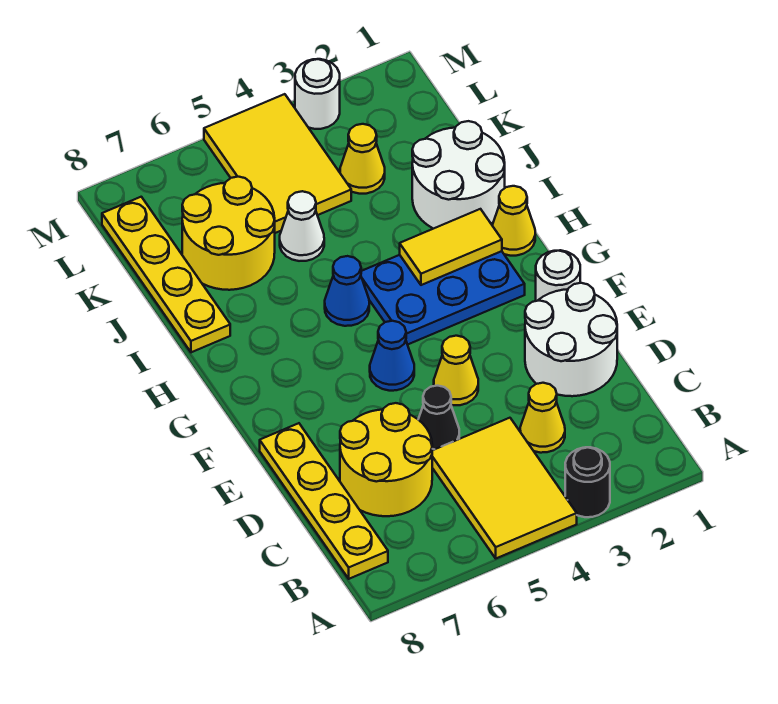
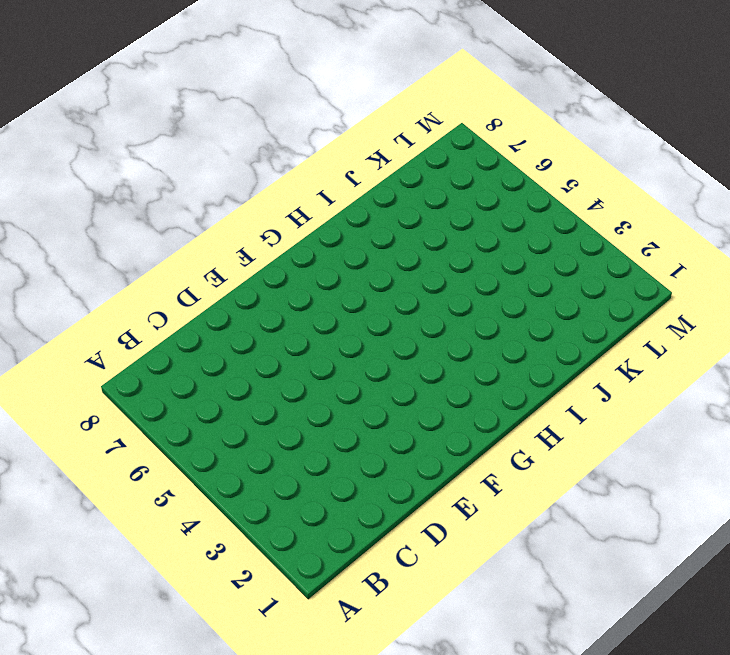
none -> black round brick A3 level 1
none -> yellow tile A4:C5 level 1
none -> yellow plate B8:E8 level 1

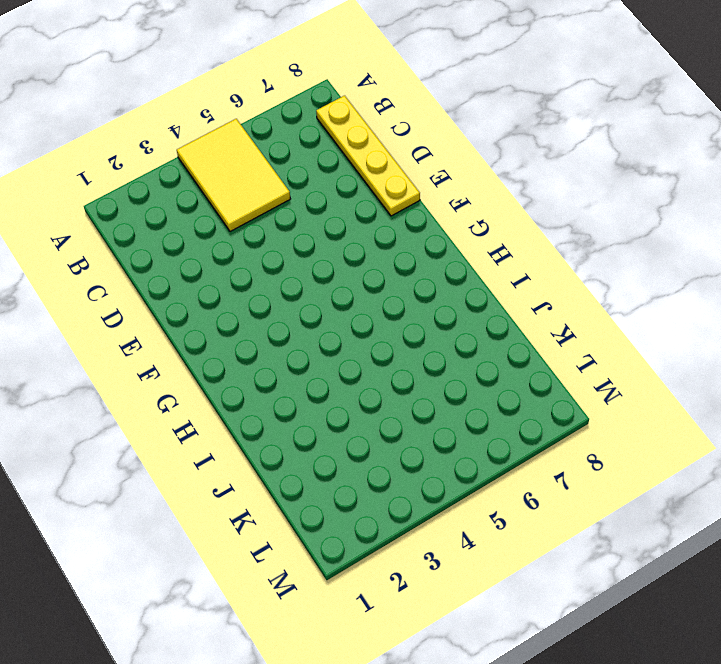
none -> black round brick A3 level 1
none -> yellow cone C3 level 1
none -> yellow round brick C6:D7 level 1

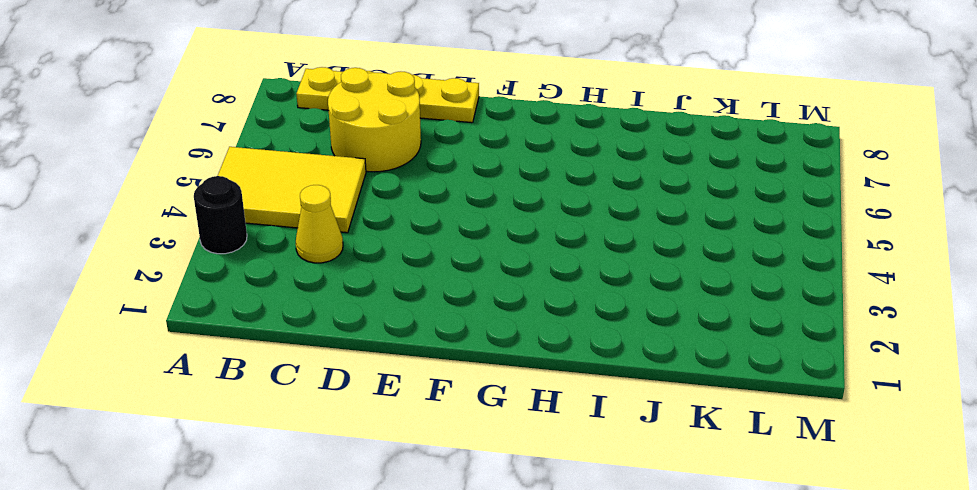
none -> white round brick D1:E2 level 1
none -> black cone D5 level 1
none -> yellow cone E4 level 1

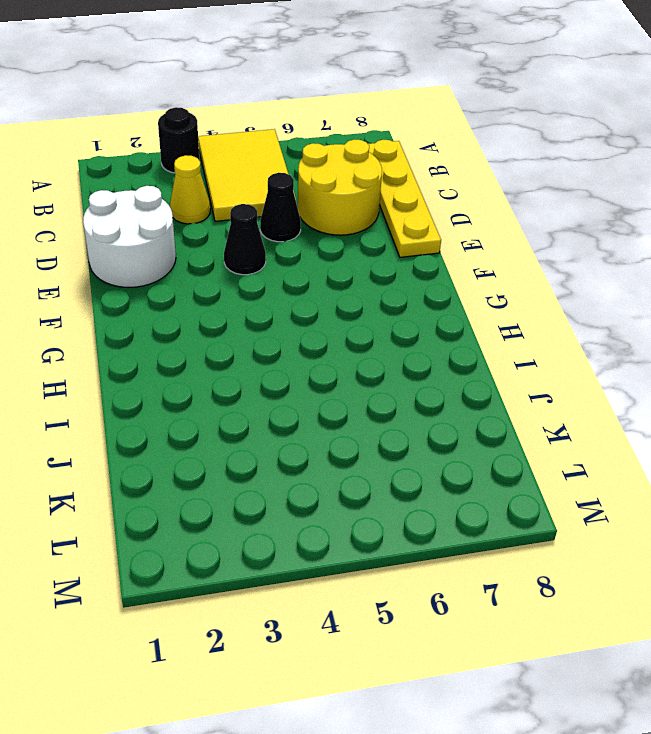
black cone E4 level 1 -> yellow cone E4 level 1
none -> white round brick F1 level 1
none -> blue cone F5 level 1
none -> blue plate G2:H4 level 1

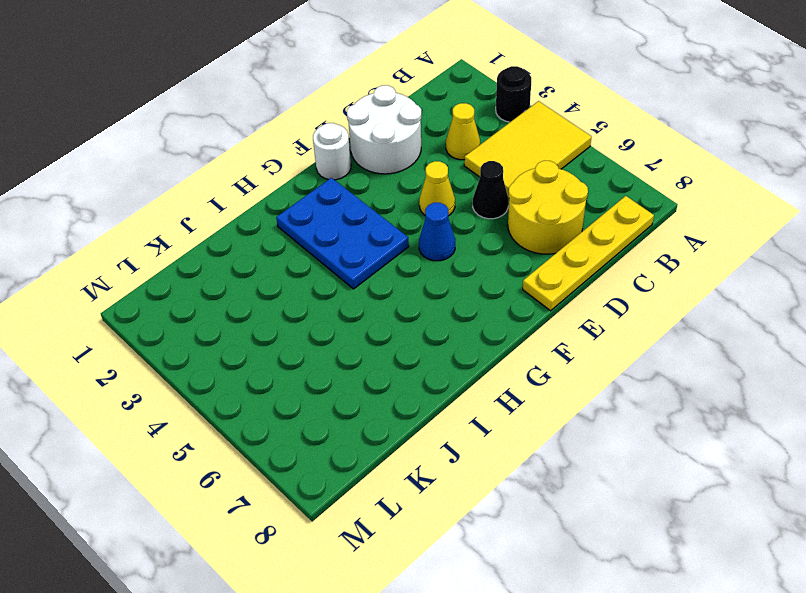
none -> yellow cone H1 level 1
none -> blue cone H5 level 1
none -> white round brick I1:J2 level 1

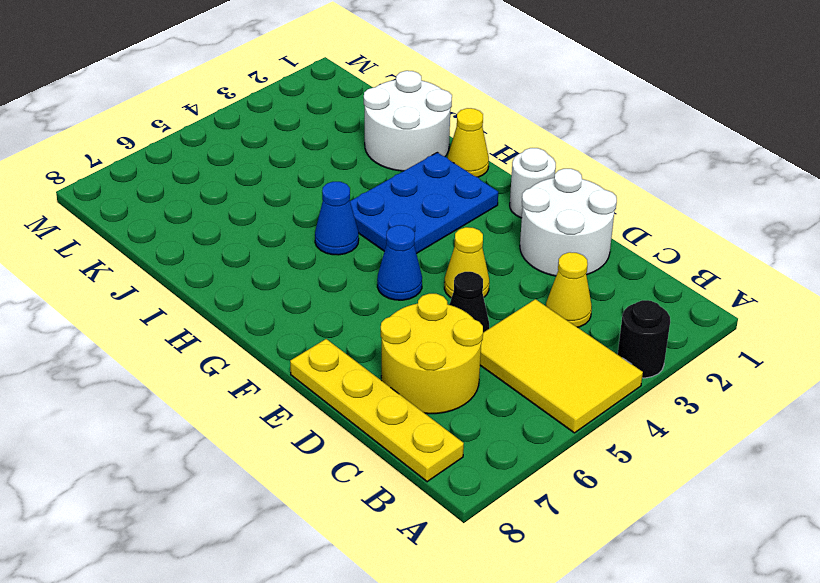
none -> yellow plate I8:L8 level 1
none -> white cone J5 level 1
none -> yellow round brick J6:K7 level 1

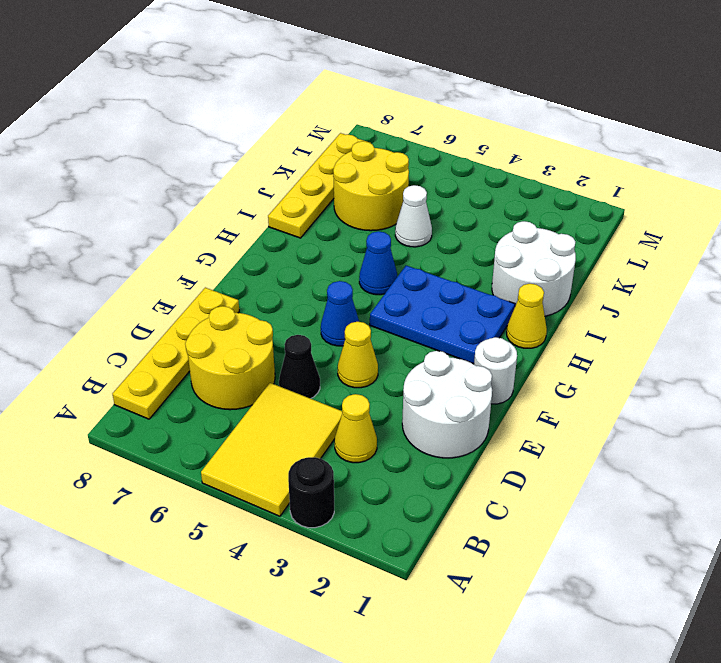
none -> yellow cone K3 level 1
none -> yellow tile K4:M5 level 1
none -> white round brick M3 level 1

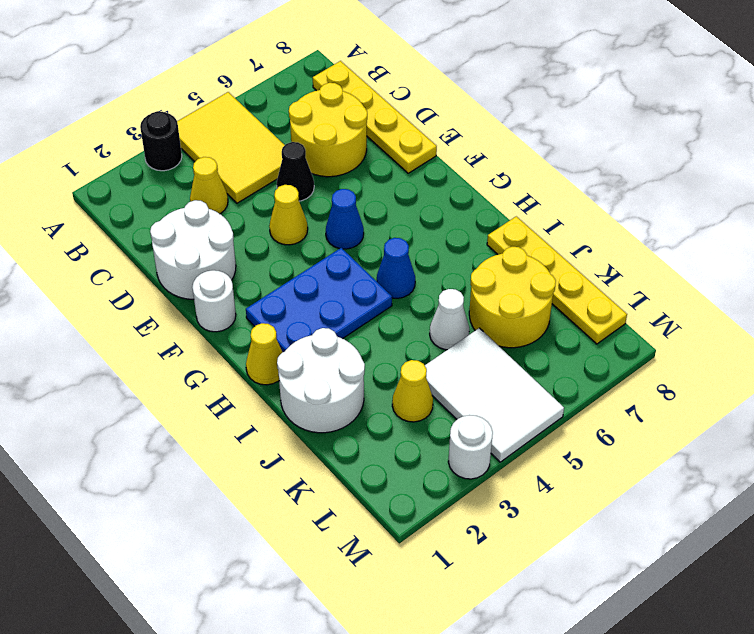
white tile K4:M5 level 1 -> yellow tile K4:M5 level 1
none -> yellow tile H2:H3 level 2

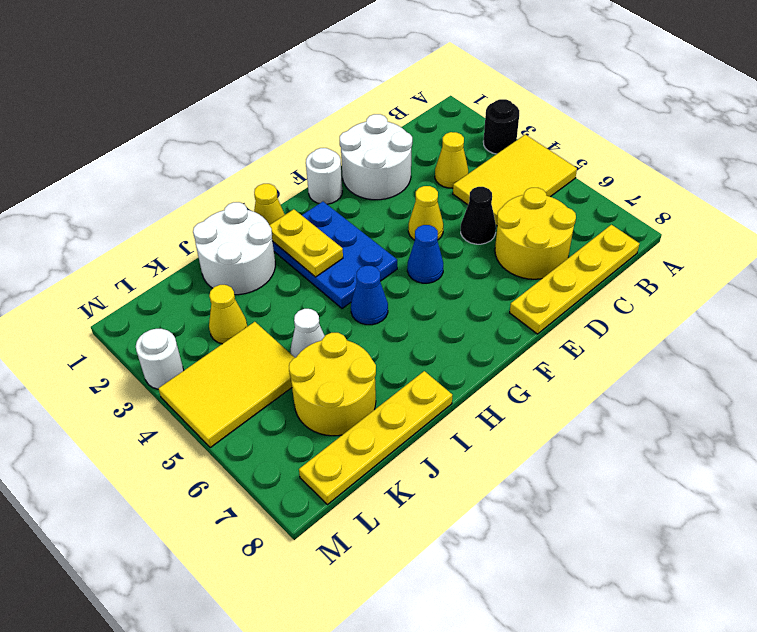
yellow plate H2:H3 level 2 -> yellow tile H2:H3 level 2

